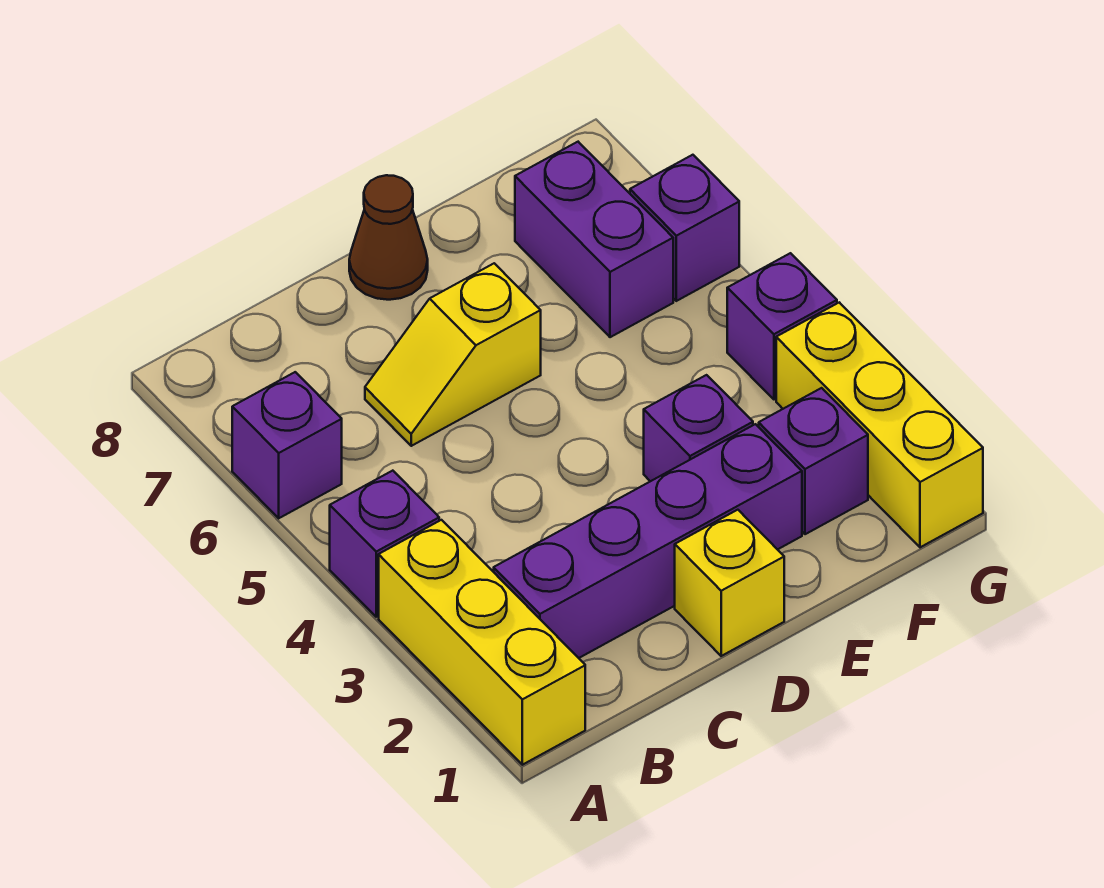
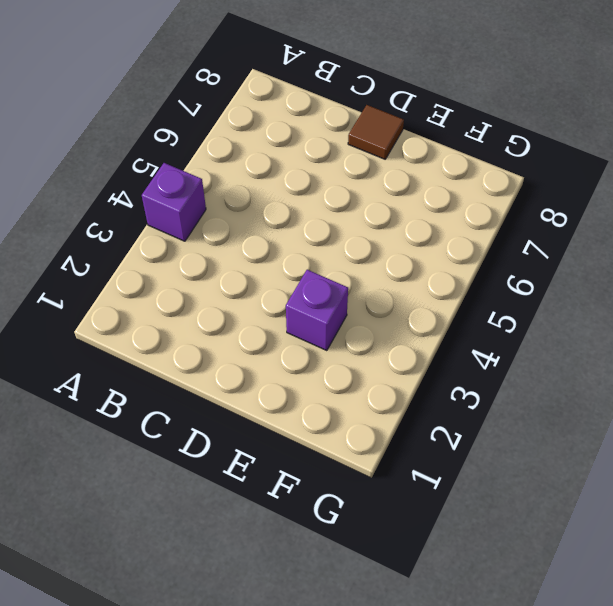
brown tile D8 level 1 -> brown cone D8 level 1
none -> yellow brick A1:A3 level 1
none -> purple brick A6 level 1
none -> purple brick B2:E2 level 1

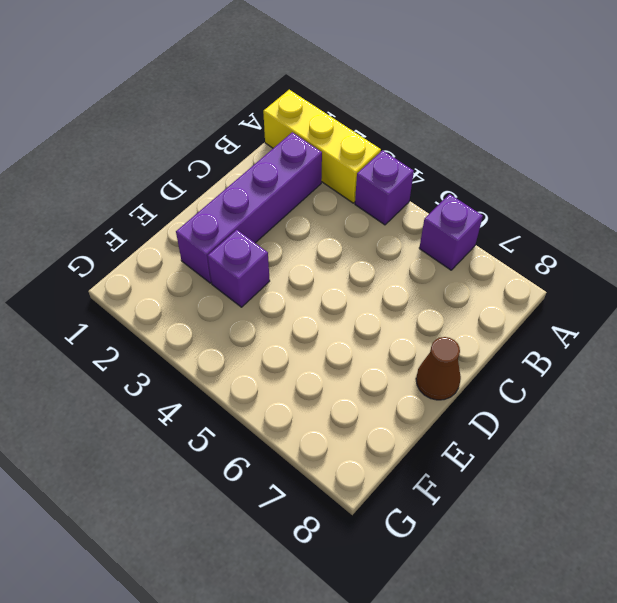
none -> yellow slope C6:D6 level 1 top D
none -> yellow brick D1 level 1
none -> purple brick F2 level 1

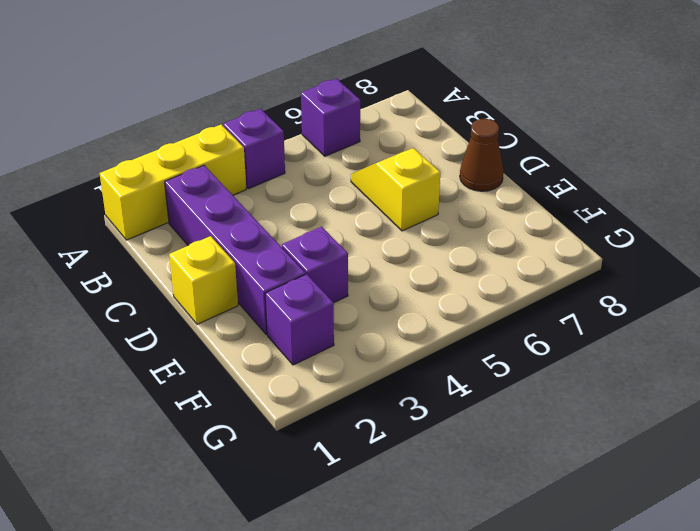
none -> purple brick F6:F7 level 1
none -> yellow brick G1:G3 level 1
none -> purple brick G4 level 1

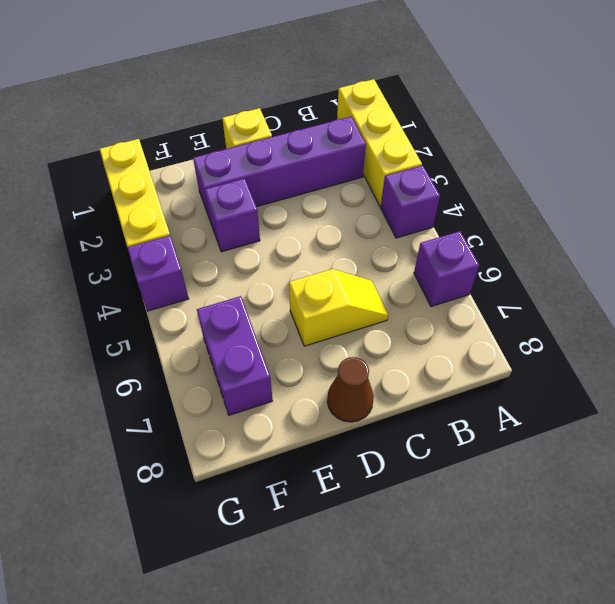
none -> purple brick F2 level 1
none -> purple brick G6 level 1

